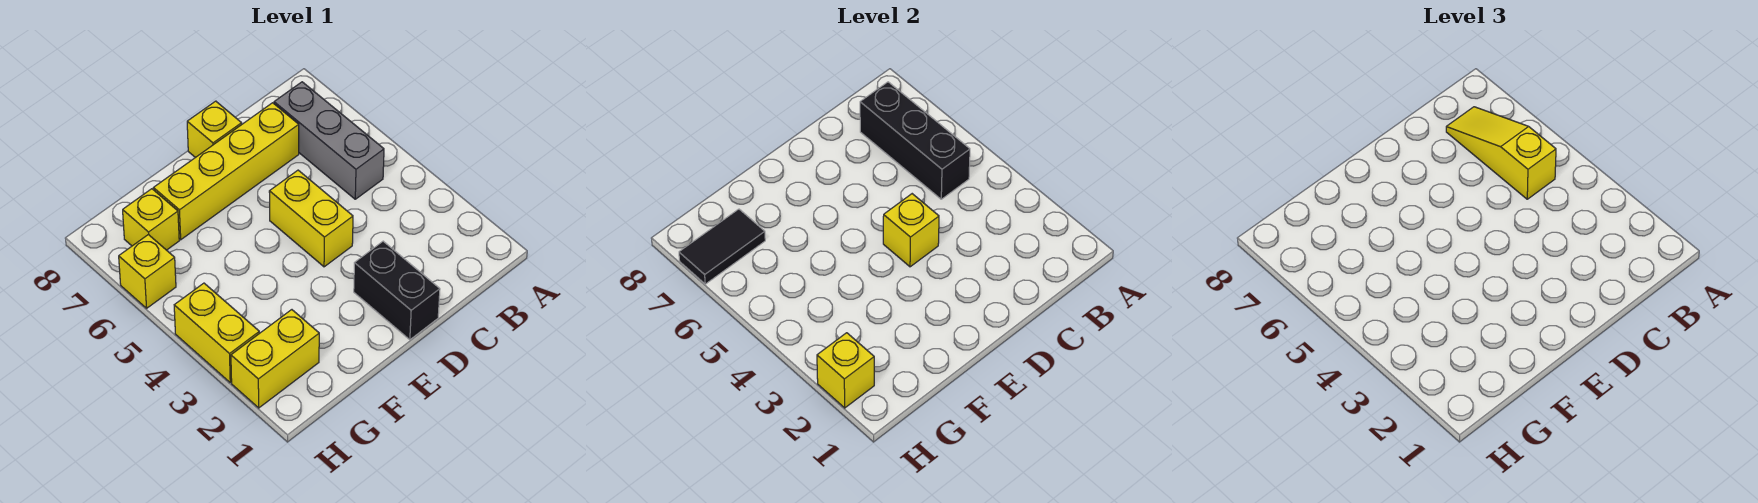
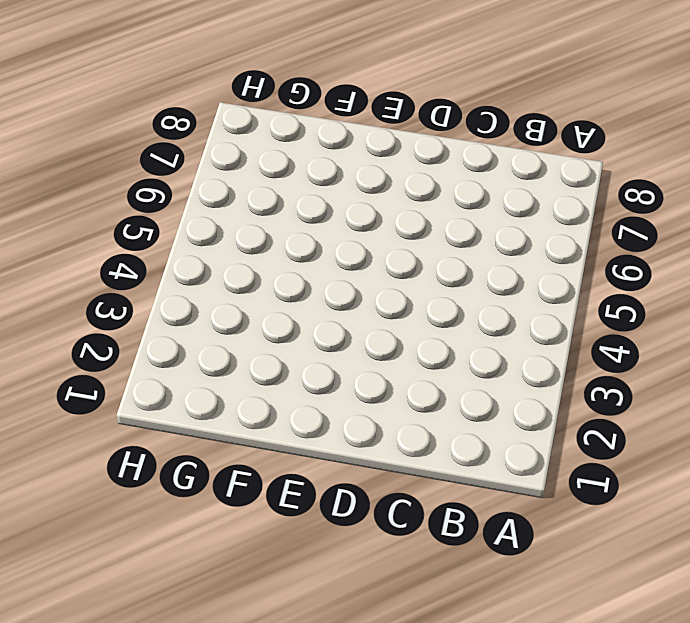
none -> grey brick B5:B7 level 1
none -> yellow brick C7:F7 level 1
none -> black brick D1:D2 level 1

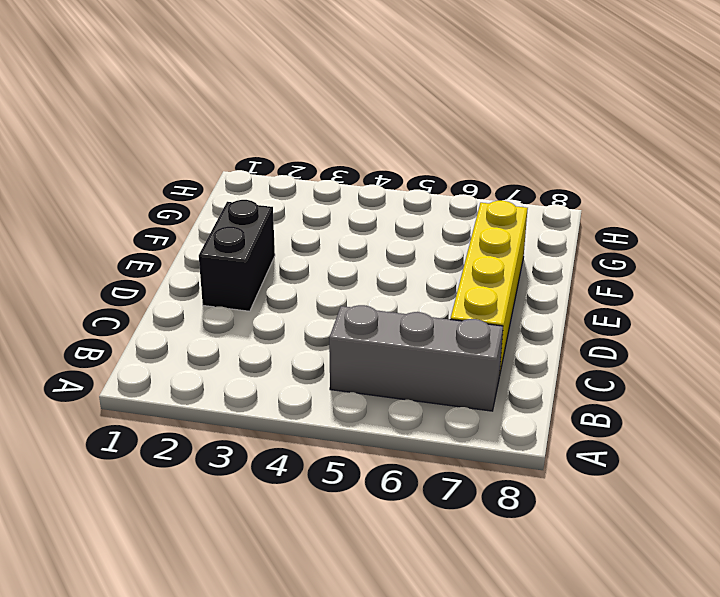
black brick D2:E2 level 1 -> black brick D1:D2 level 1
none -> yellow brick D4:D5 level 1
none -> yellow brick D8 level 1
none -> yellow brick G2:H2 level 1

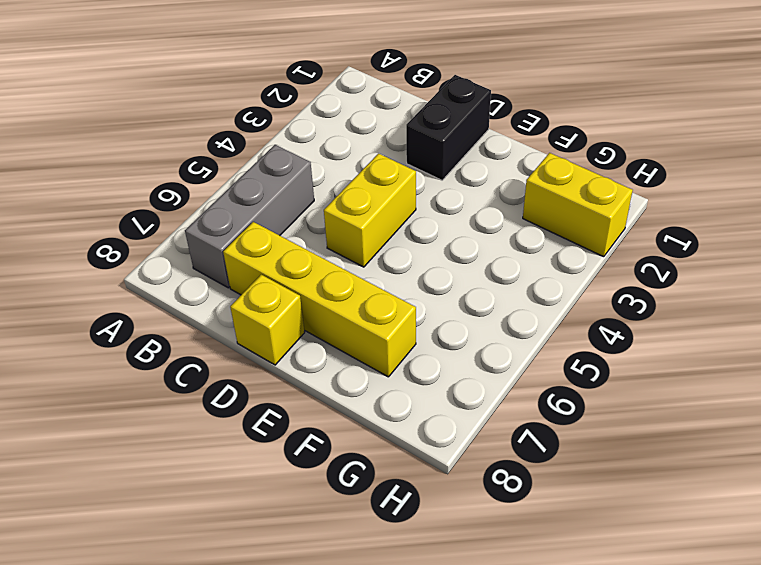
none -> yellow brick G7 level 1
none -> yellow brick H3:H4 level 1
none -> yellow brick H6 level 1

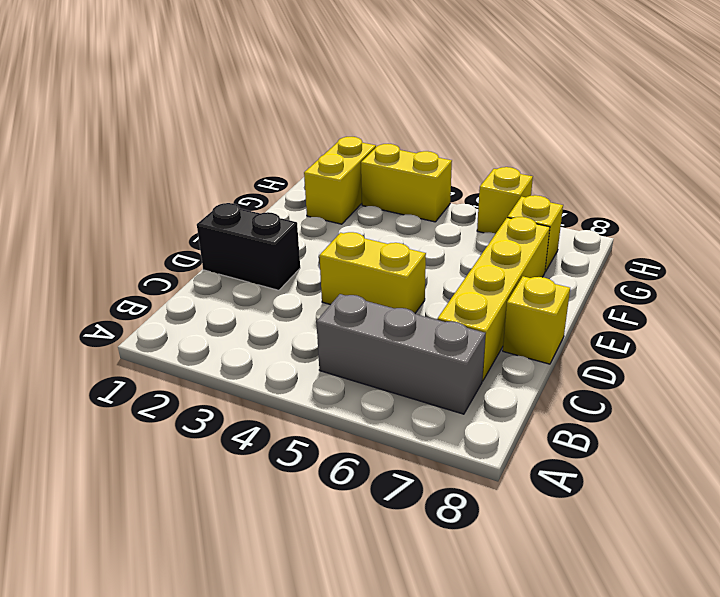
none -> black brick B5:B7 level 2
none -> yellow brick D4 level 2
none -> black tile G7:H7 level 2

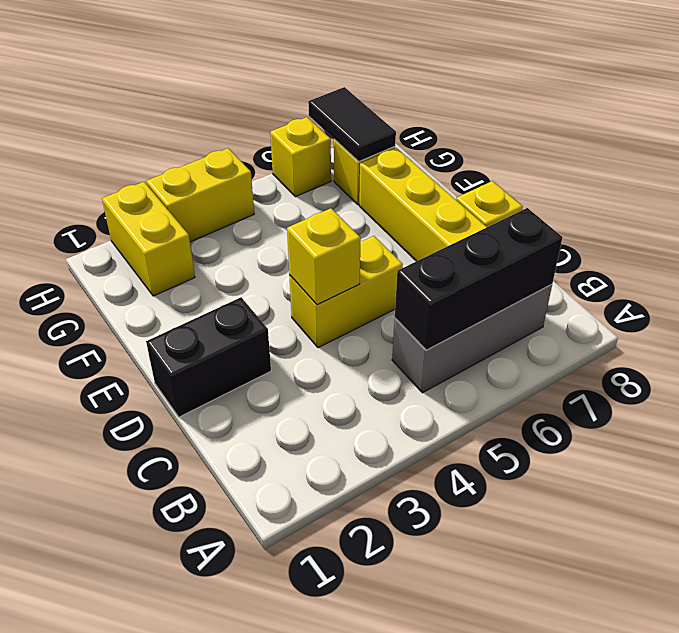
none -> yellow brick H2 level 2
none -> yellow slope B5:B7 level 3 top 5

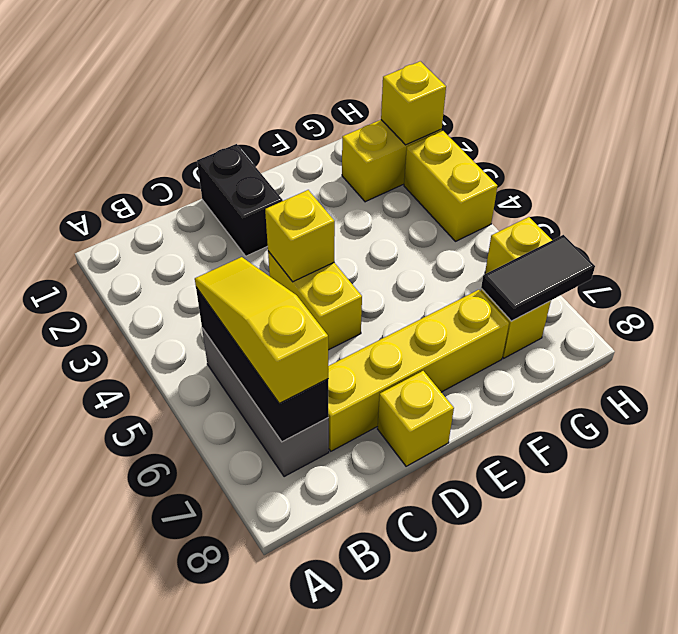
yellow slope B5:B7 level 3 top 7 -> yellow slope B5:B7 level 3 top 5

